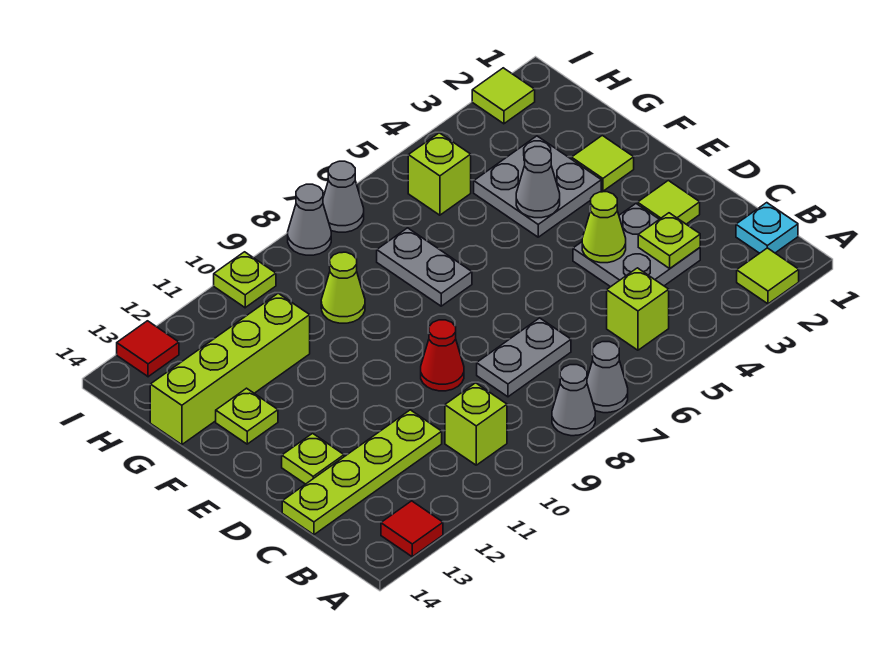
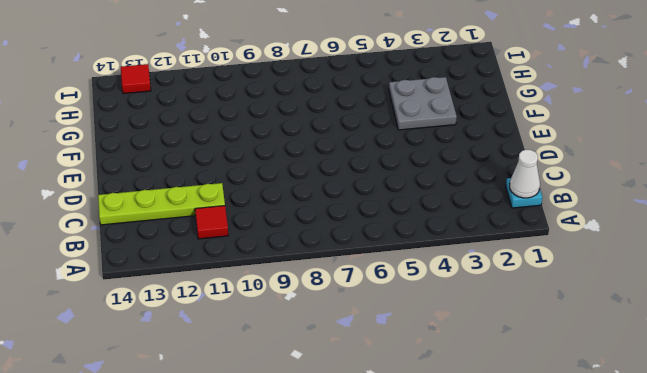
white cone B1 level 2 -> none
red tile B11 level 1 -> red tile A13 level 1
none -> lime tile A2 level 1
none -> grey cone A7 level 1
none -> grey cone A8 level 1

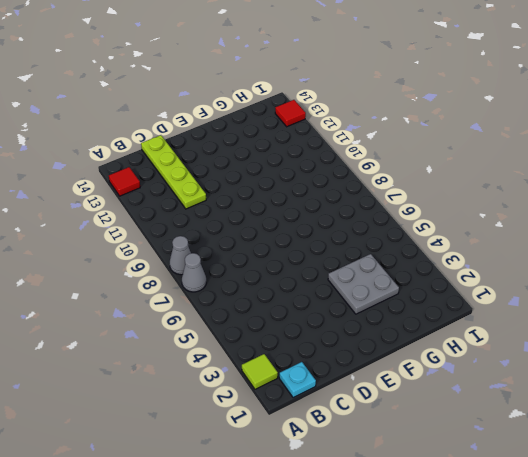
none -> lime brick B5 level 1
none -> lime brick B10 level 1
none -> grey plate C3:D4 level 1

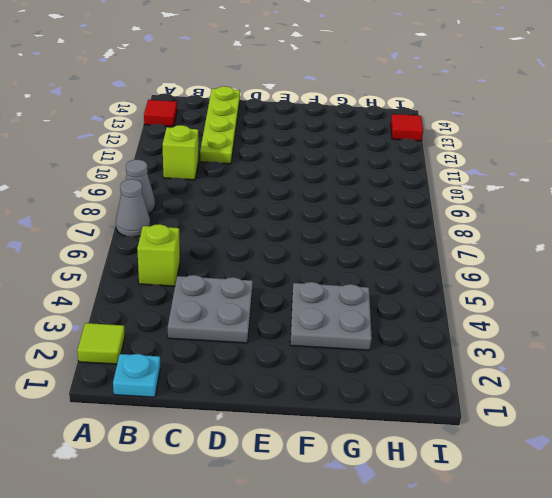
none -> grey plate C7:C8 level 1
none -> lime tile D2 level 1
none -> red cone D9 level 1

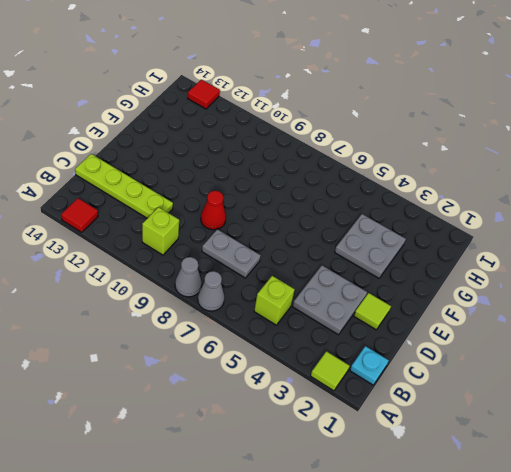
none -> lime plate D13 level 1
none -> lime tile F2 level 1
none -> grey plate F7:G7 level 1

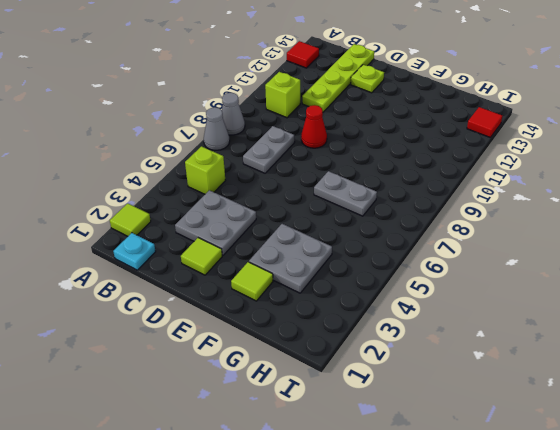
none -> lime plate F13 level 1
none -> lime cone G9 level 1
none -> lime brick G11:G14 level 1

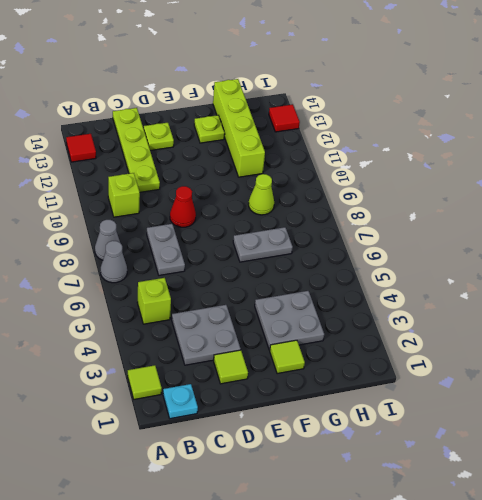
none -> lime brick H5 level 1
none -> lime tile I2 level 1
none -> grey cone I7 level 1

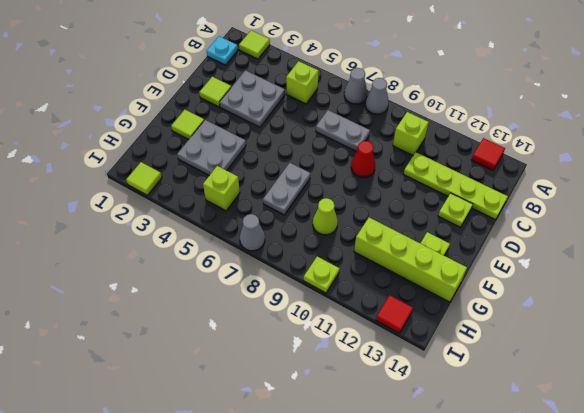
none -> grey cone I8 level 1
none -> lime plate C3 level 2
none -> lime cone D4 level 2

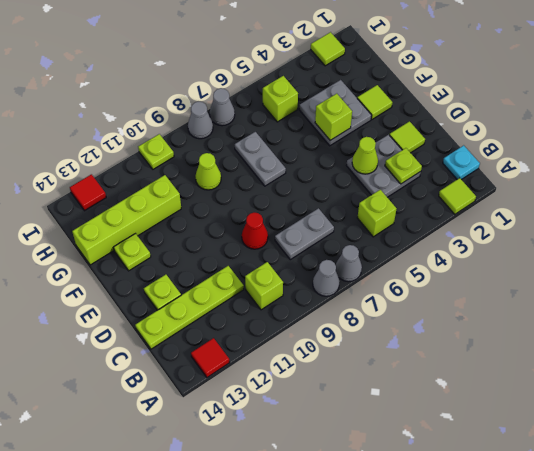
lime brick F4 level 2 -> grey cone F4 level 2

